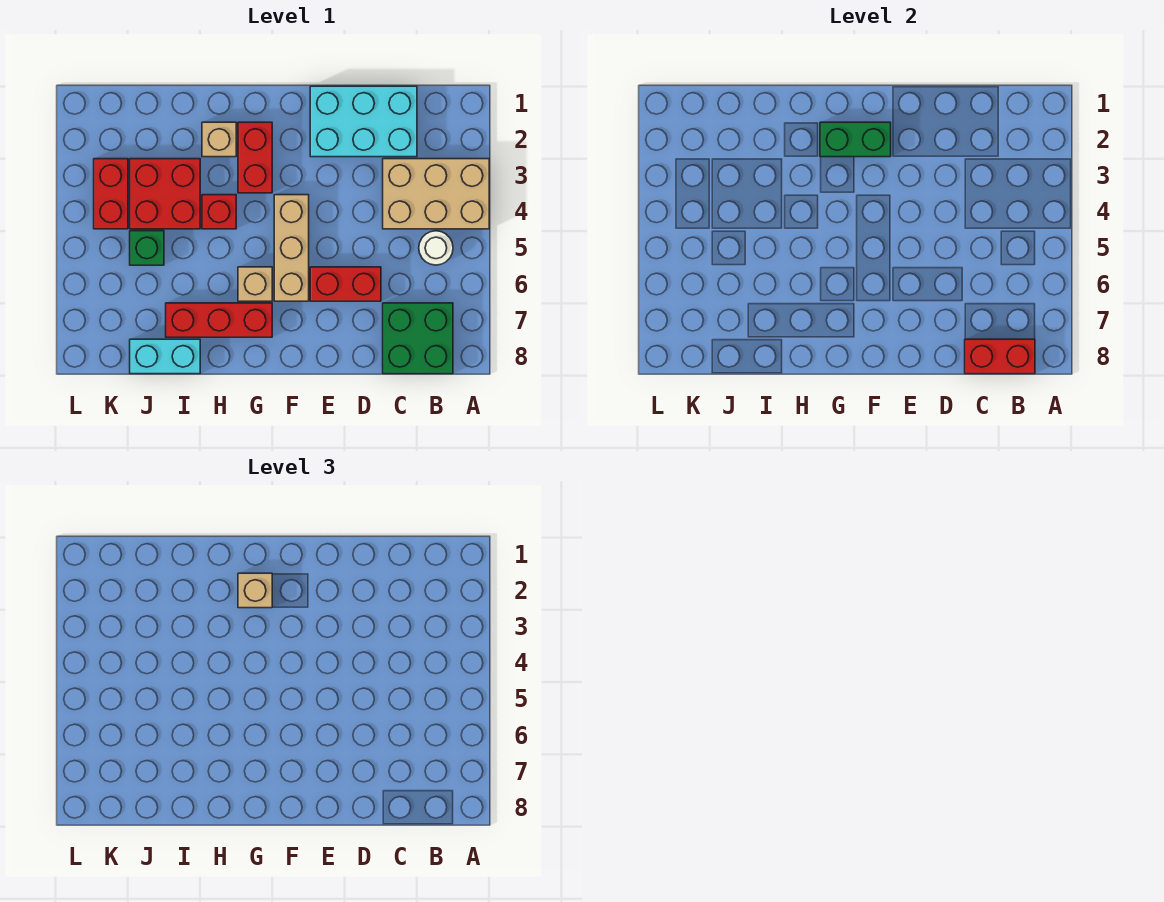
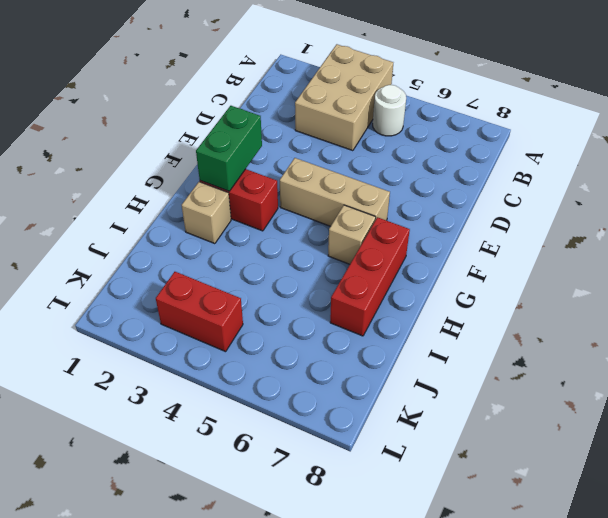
none -> green brick B7:C8 level 1
none -> cyan brick C1:E2 level 1
none -> red brick D6:E6 level 1

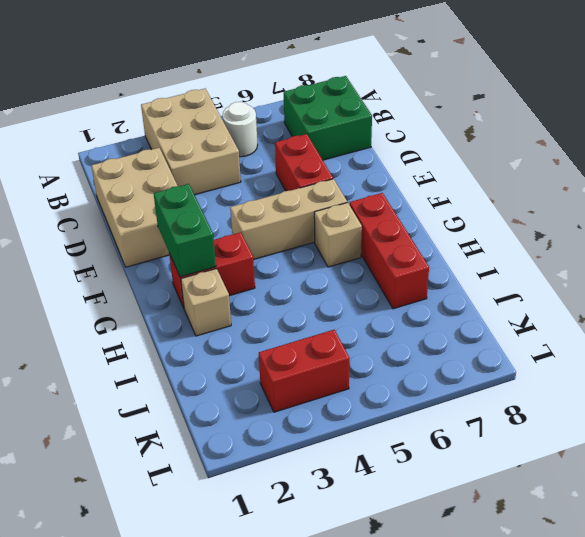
tan brick C1:E2 level 1 -> cyan brick C1:E2 level 1
none -> red brick H4 level 1
none -> red brick I3:J4 level 1
none -> cyan brick I8:J8 level 1

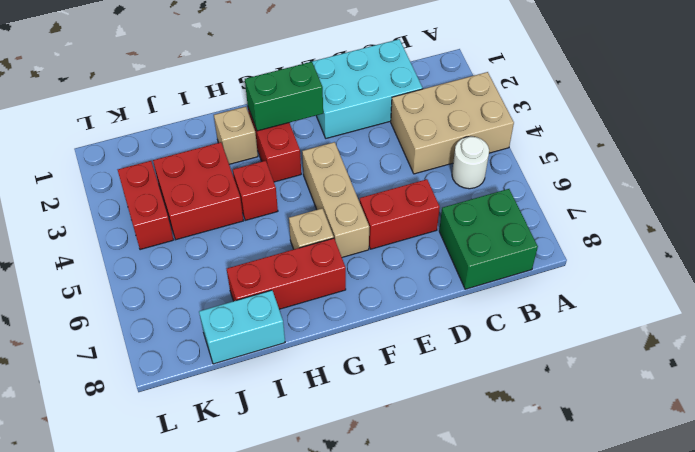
none -> green brick J5 level 1
none -> red brick B8:C8 level 2
none -> tan brick G2 level 3

